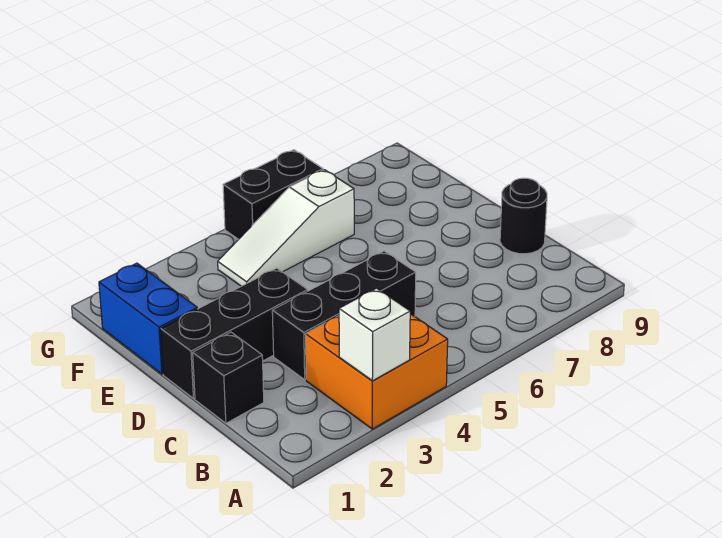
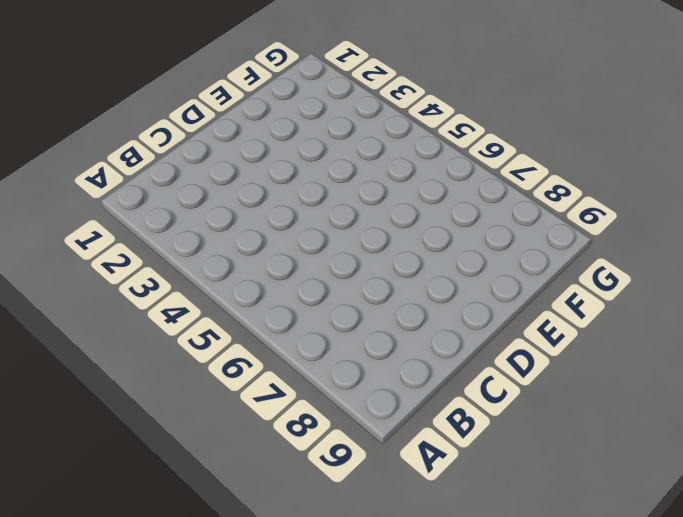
none -> orange brick A3:B4 level 1
none -> black brick C1 level 1

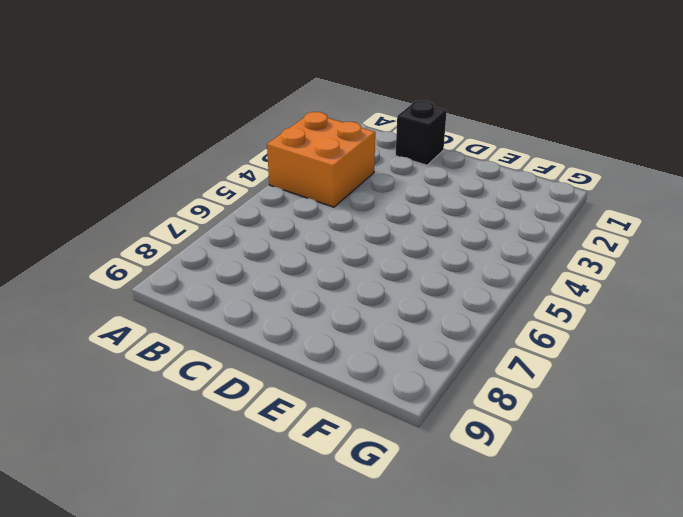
none -> black brick C3:C5 level 1
none -> black round brick C9 level 1

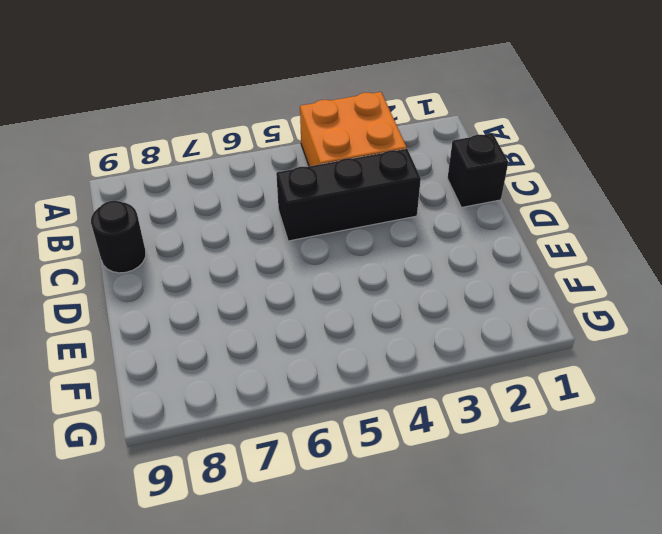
none -> black brick D1:D3 level 1
none -> blue brick E1:F1 level 1

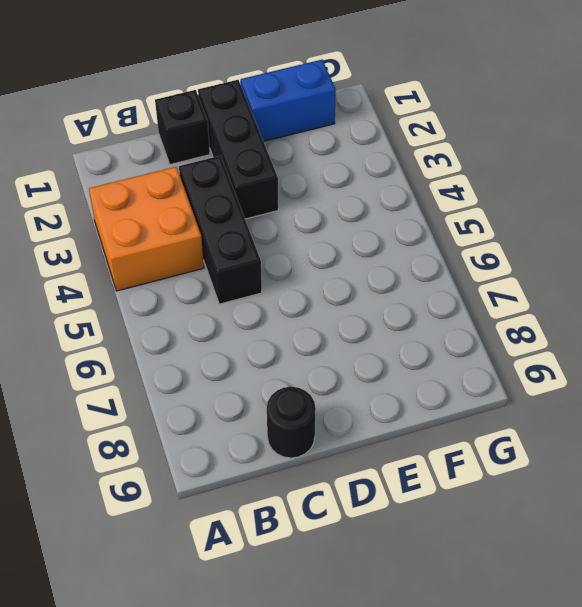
none -> white slope F4:F6 level 1 top 6
none -> black brick G5:G6 level 1

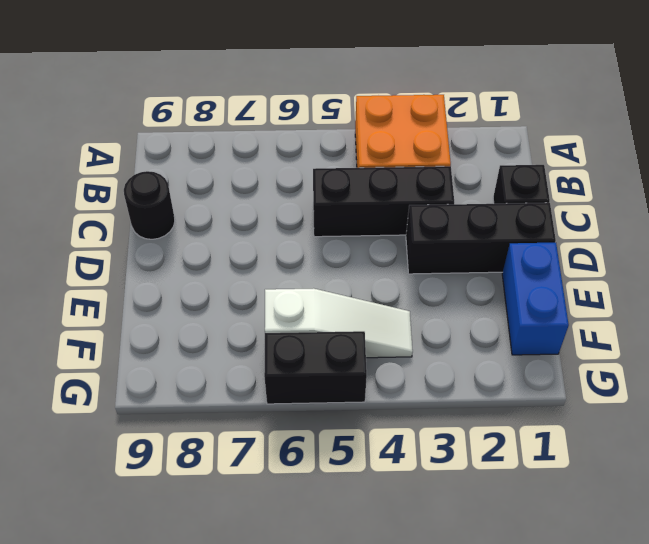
none -> white brick A3 level 2

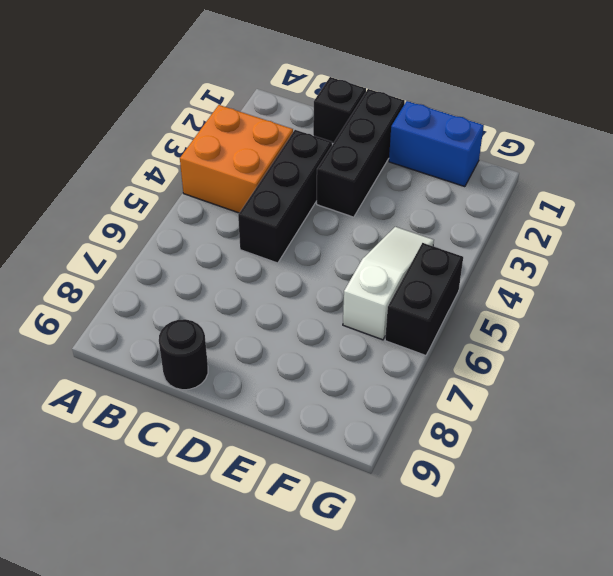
none -> white brick A3 level 2

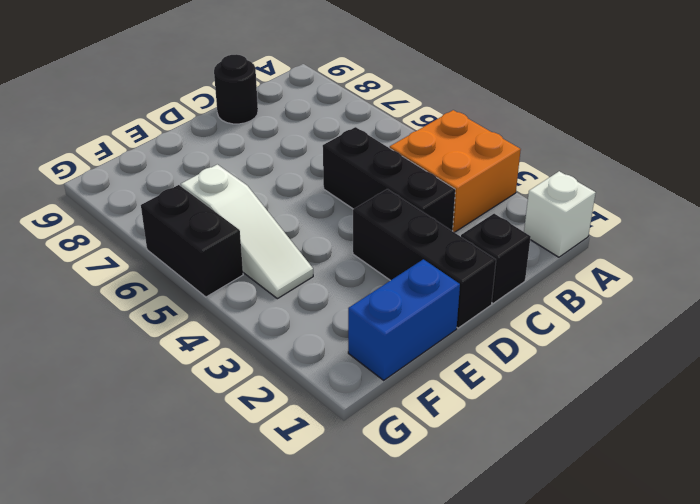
white brick A1 level 1 -> white brick A3 level 2

